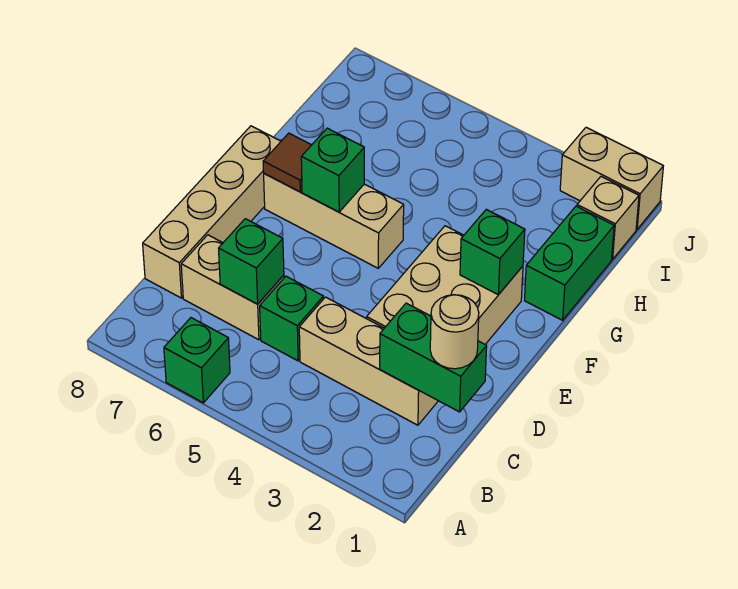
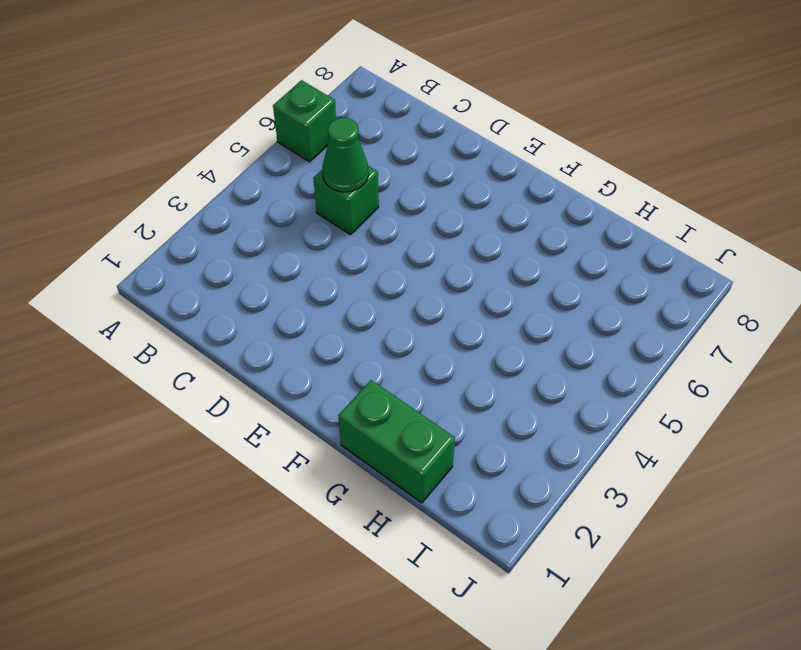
green cone C5 level 2 -> none
none -> tan brick C2:C4 level 1
none -> tan brick C6:C7 level 1
none -> tan brick C8:F8 level 1

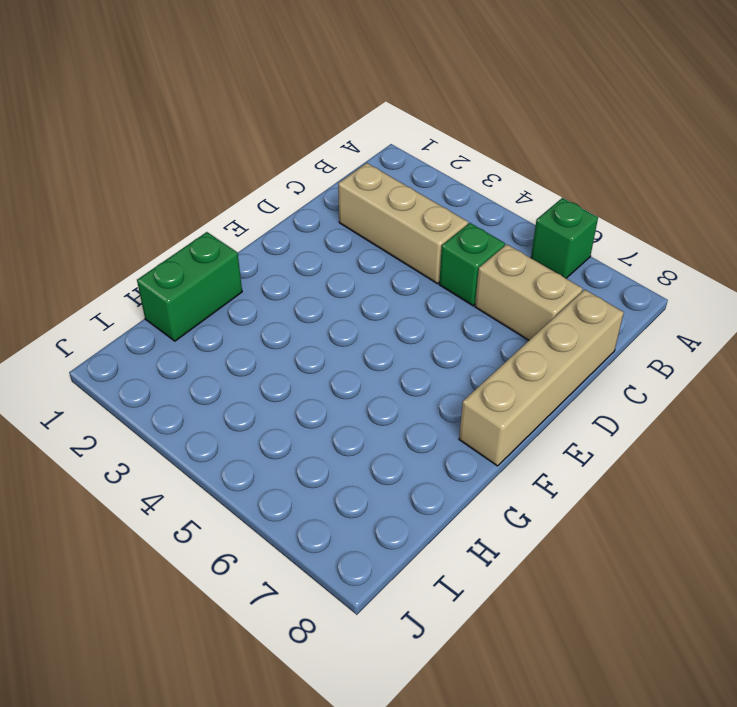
none -> tan brick D2:F3 level 1
none -> tan brick F5:F7 level 1
none -> tan brick I1 level 1

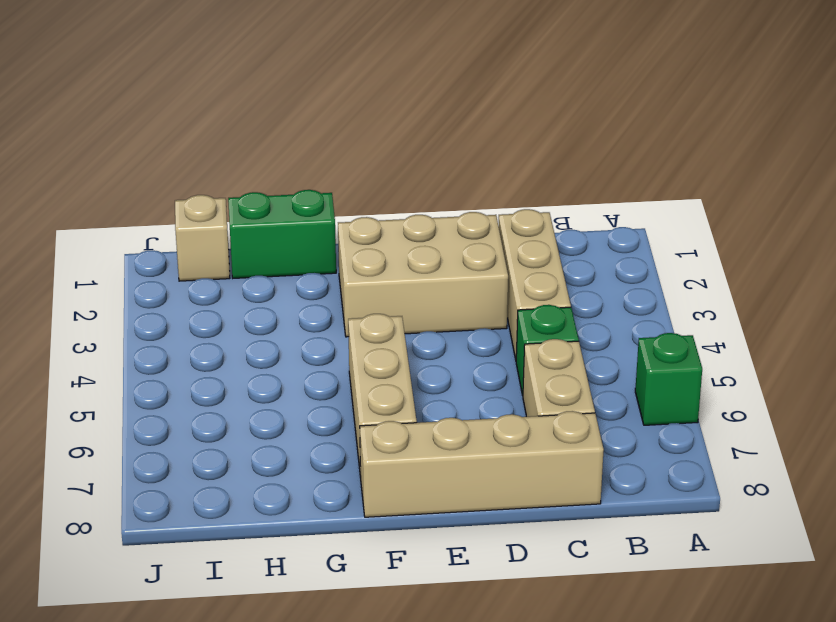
none -> tan brick J1:J2 level 1
none -> green brick C1:C2 level 2
none -> green brick C6 level 2

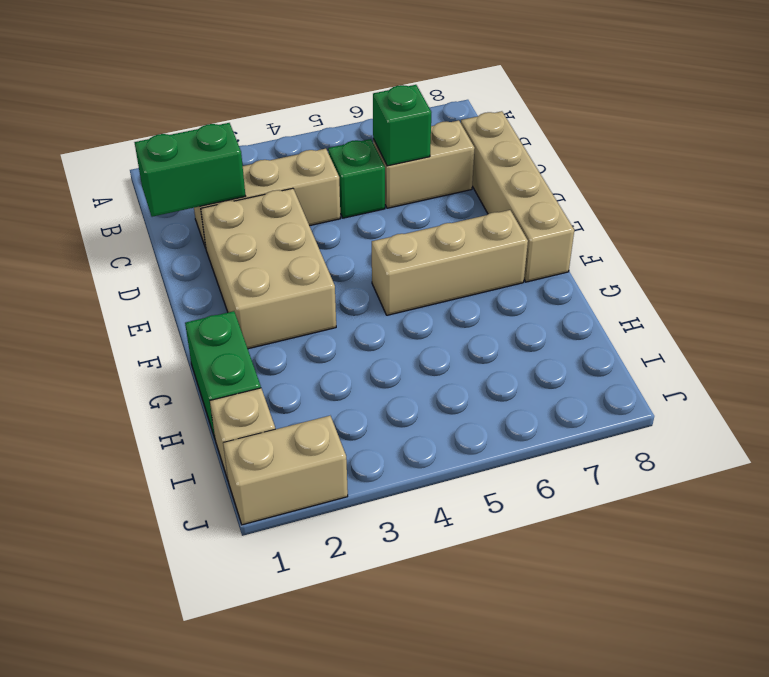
none -> green brick A6 level 1
none -> green brick F2 level 2
none -> green brick F6 level 2

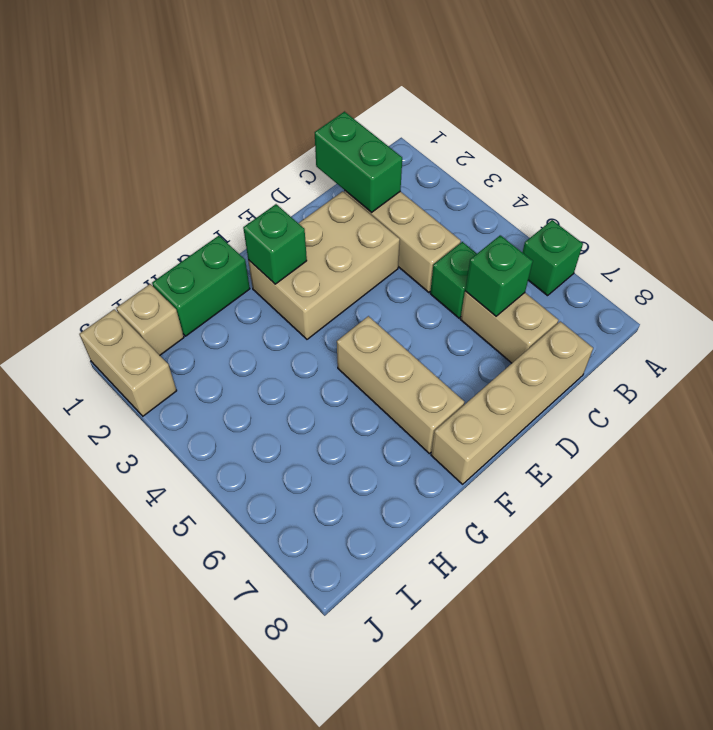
none -> green brick F6 level 2
none -> brown tile F7 level 2
none -> tan round brick C1 level 3

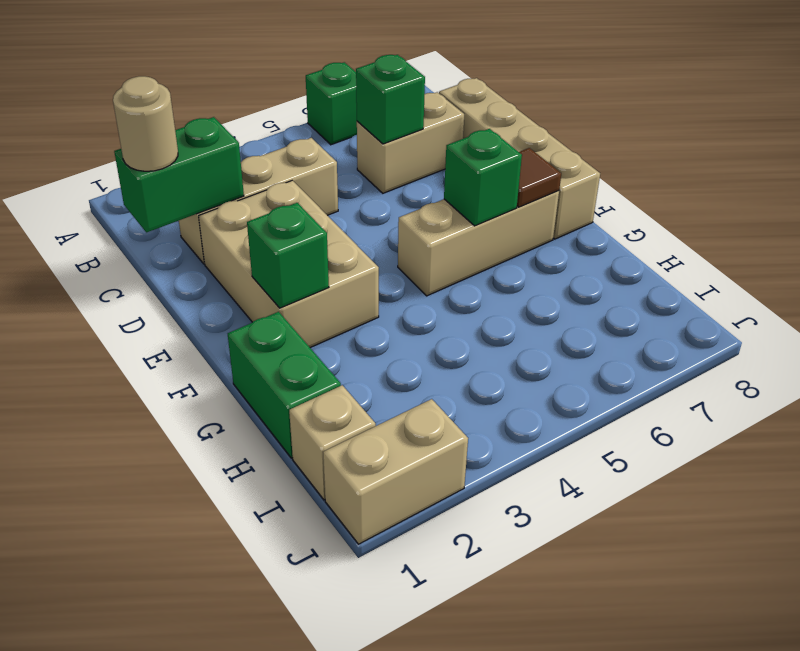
none -> green brick C5 level 1

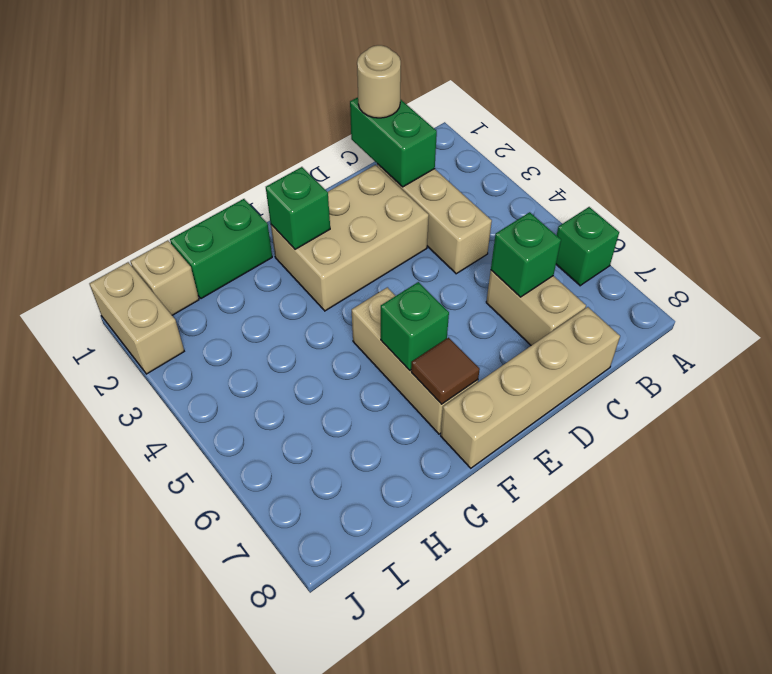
none -> green brick C5 level 1

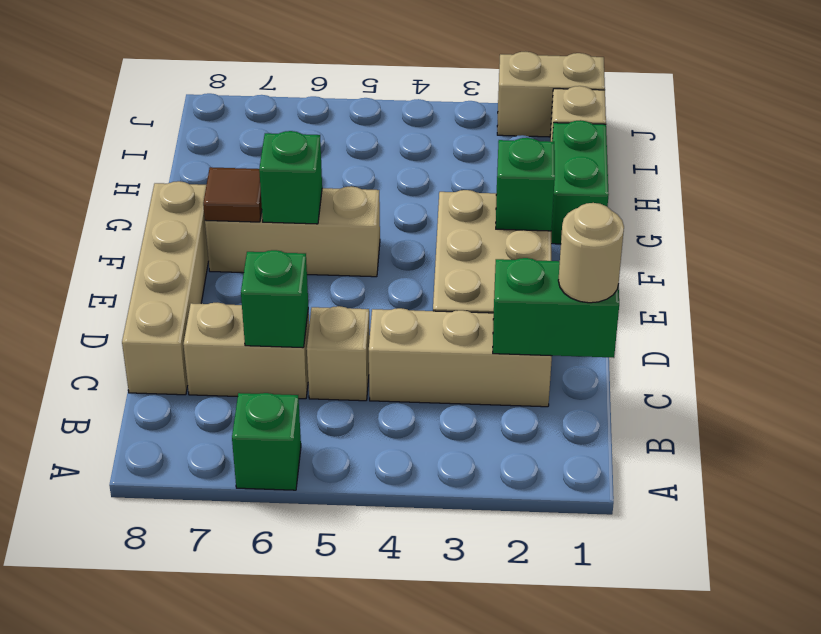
tan brick C5 level 1 -> green brick C5 level 1

